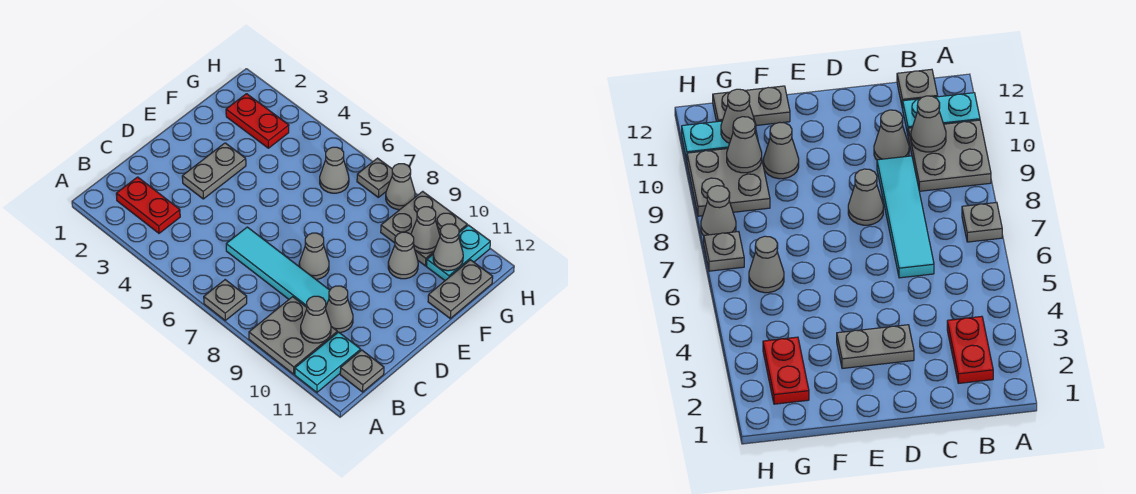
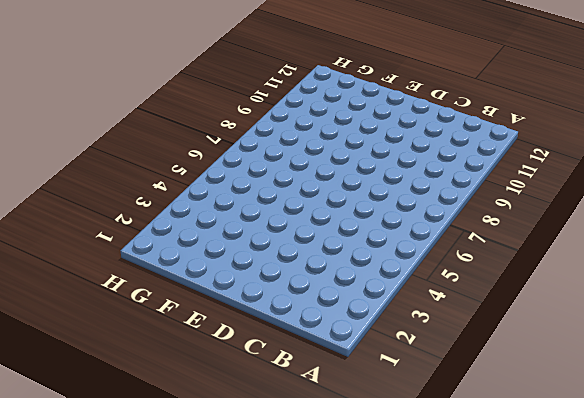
none -> grey plate A7 level 1
none -> grey plate A9:B10 level 1
none -> cyan plate A11:B11 level 1

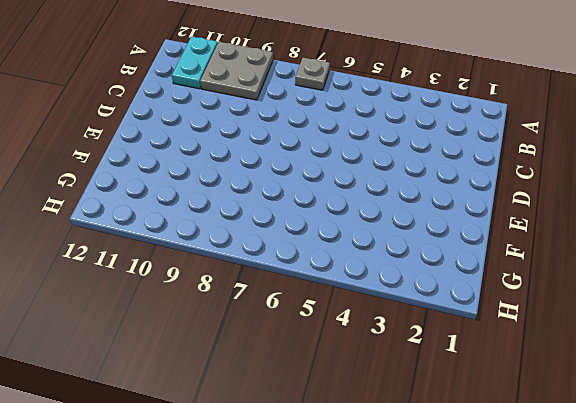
none -> red plate B2:B3 level 1
none -> grey plate B12 level 1
none -> cyan tile C6:C9 level 1

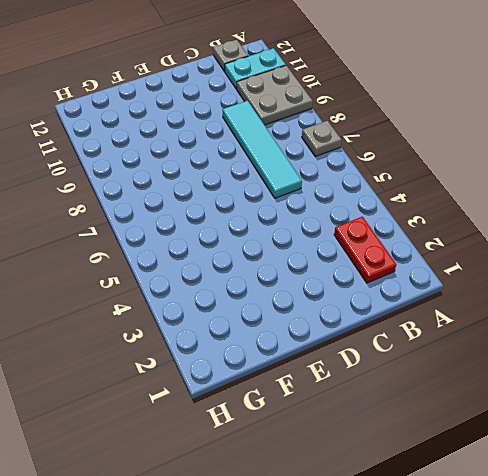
none -> grey cone C10 level 1
none -> grey plate D3:E3 level 1
none -> grey cone D8 level 1

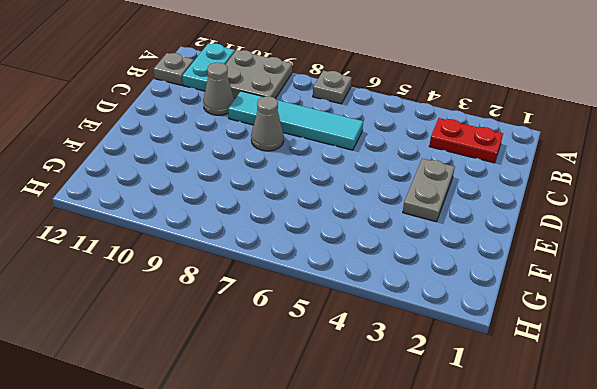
none -> grey cone F10 level 1
none -> grey plate F12:G12 level 1
none -> red plate G2:G3 level 1

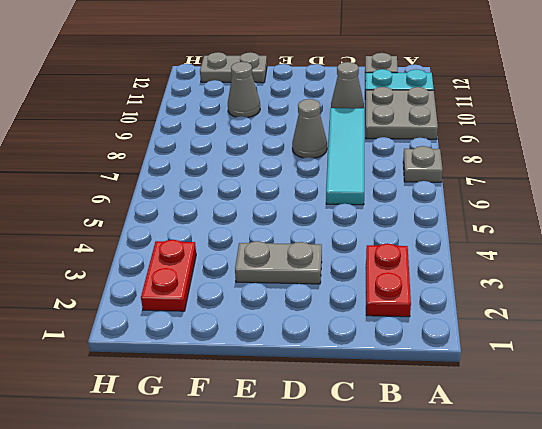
none -> grey cone G6 level 1
none -> grey plate G9:H10 level 1
none -> cyan plate G11:H11 level 1

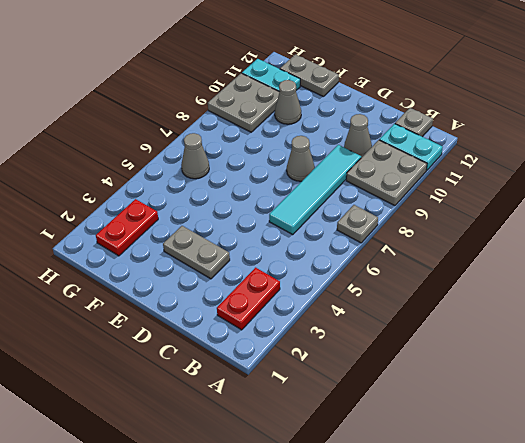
none -> grey plate H7 level 1
none -> grey cone H8 level 1
none -> grey cone B10 level 2

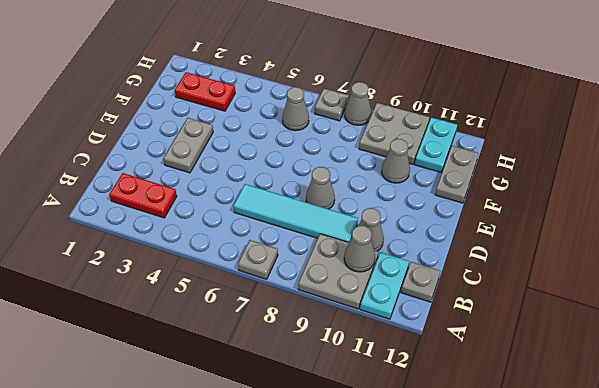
none -> grey cone G10 level 2
none -> grey cone G11 level 2

